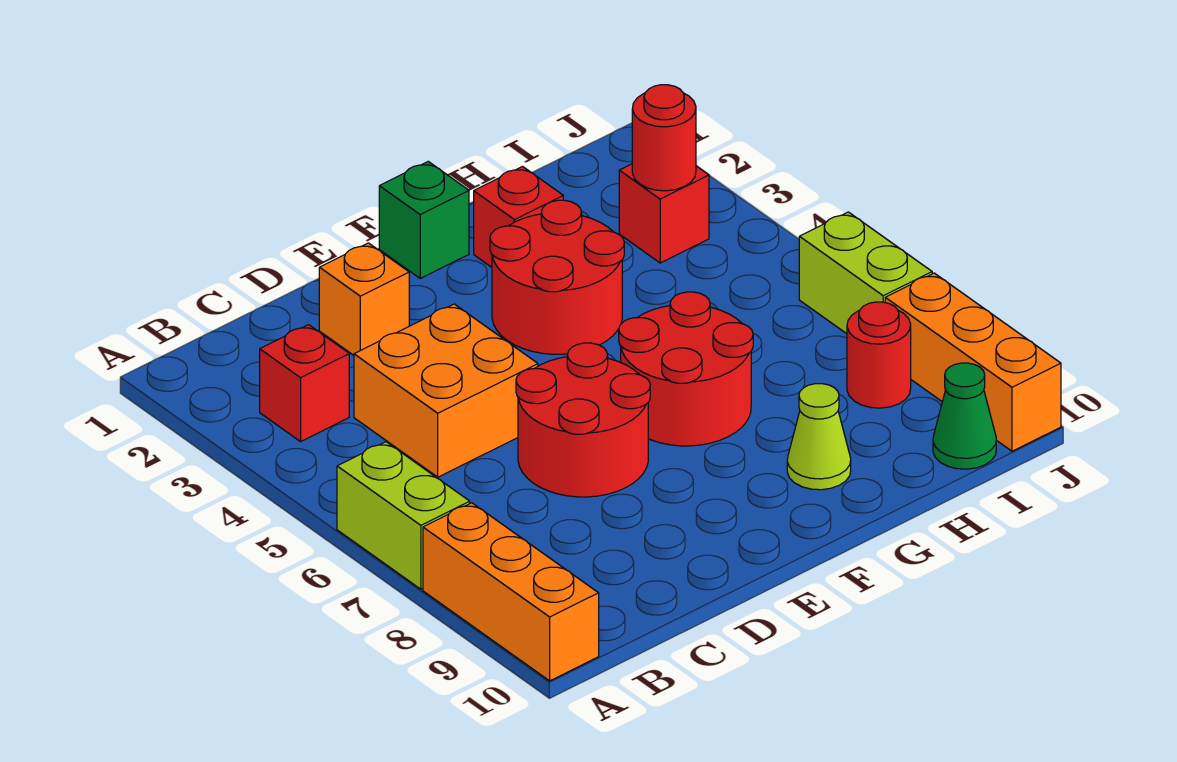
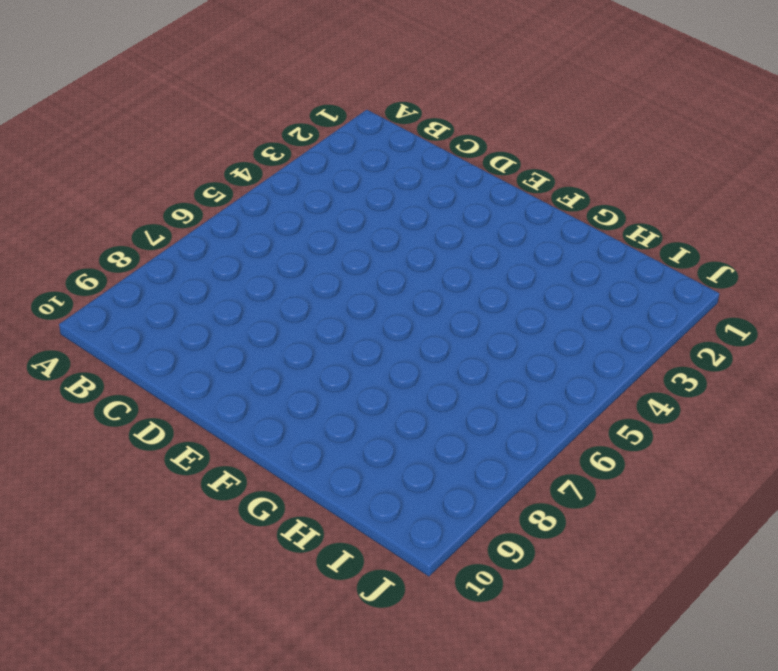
none -> lime brick A6:A7 level 1
none -> orange brick A8:A10 level 1
none -> red brick B3 level 1

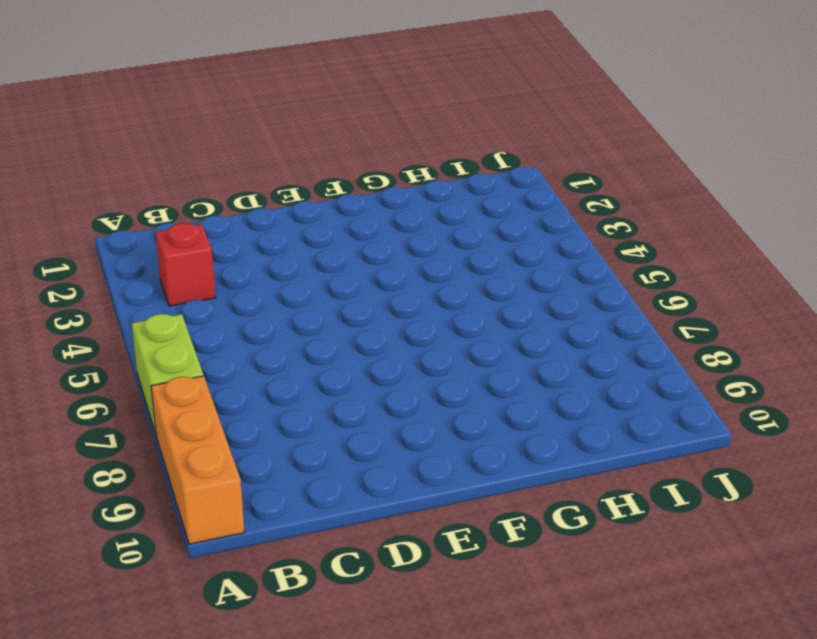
none -> orange brick C4:D5 level 1
none -> orange brick D2 level 1
none -> red round brick D6:E7 level 1

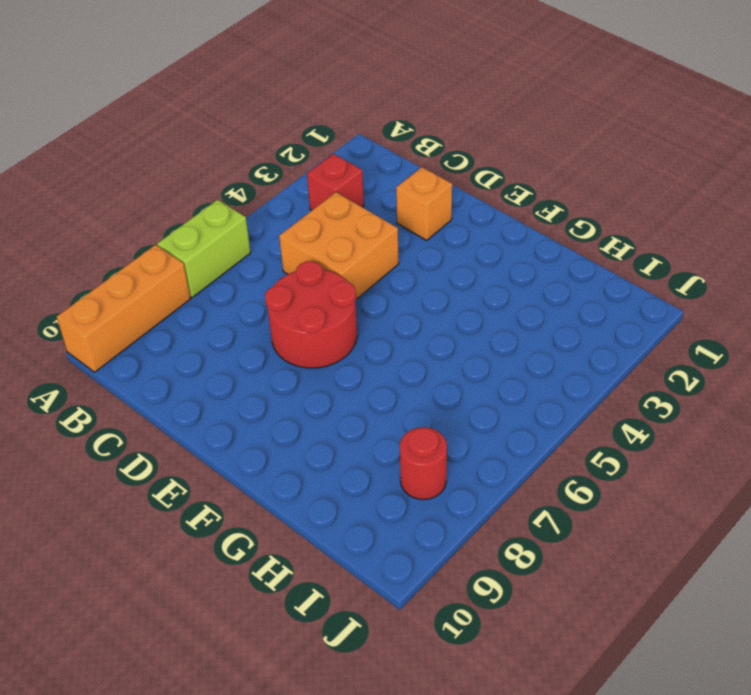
none -> green brick F1 level 1
none -> red round brick F3:G4 level 1
none -> red round brick F6:G7 level 1

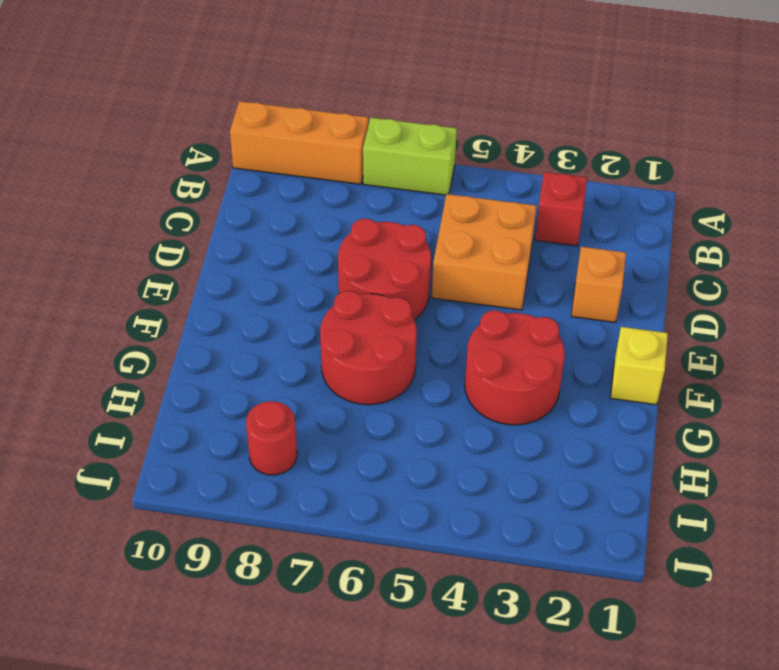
yellow brick F1 level 1 -> green brick F1 level 1
none -> red brick G2 level 1
none -> lime cone G9 level 1
none -> red brick I3 level 1

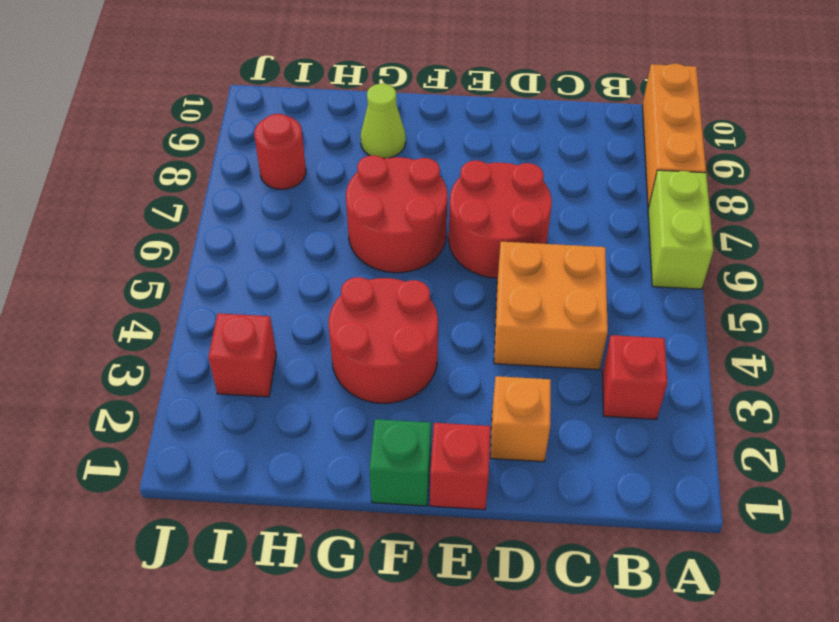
red brick E1 level 1 -> red brick G2 level 1
none -> green cone I10 level 1
none -> lime brick J6:J7 level 1
none -> orange brick J8:J10 level 1

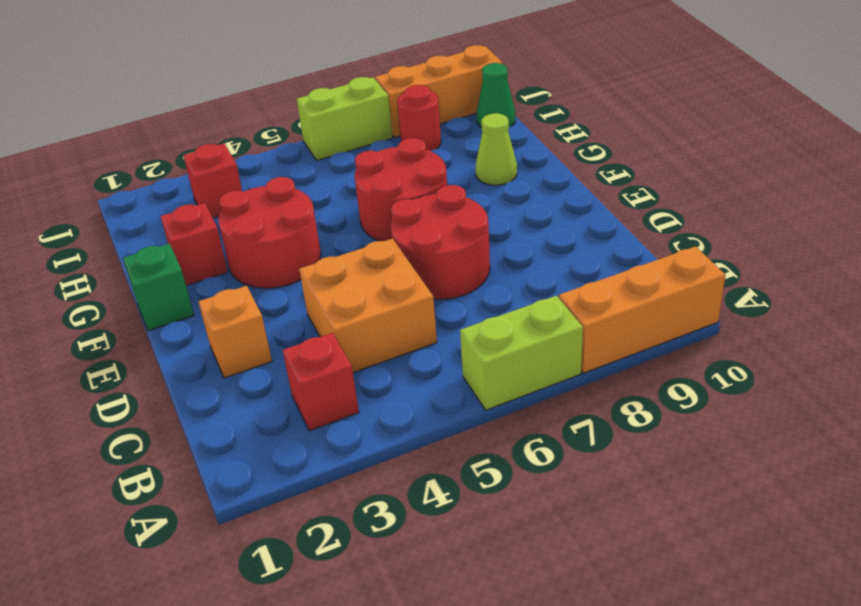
none -> red round brick I3 level 2

